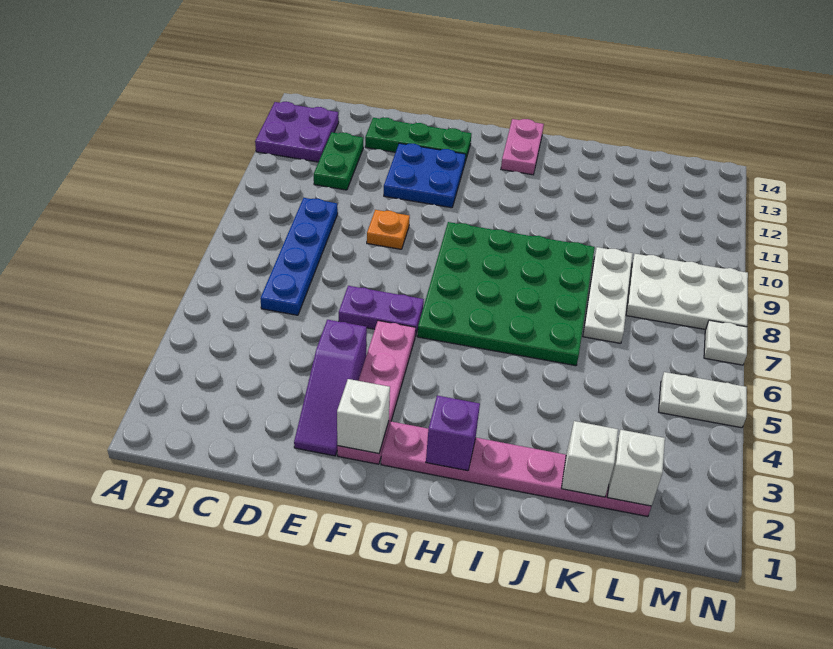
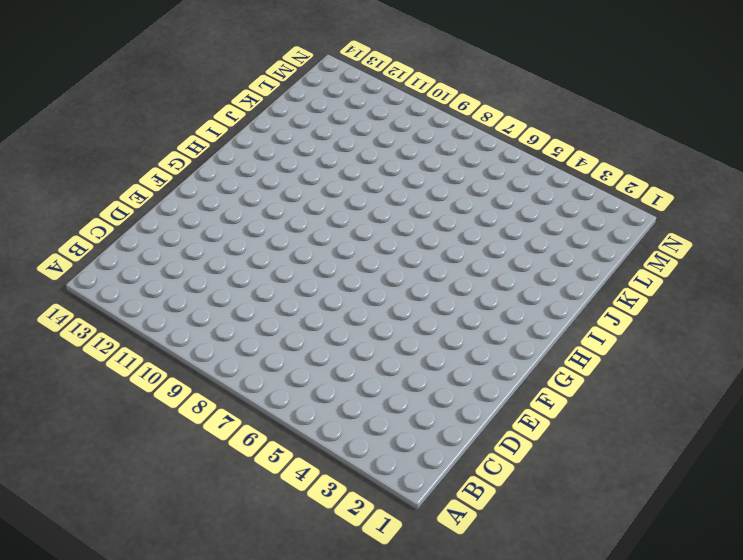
none -> purple plate A12:B13 level 1
none -> blue plate C6:C9 level 1
none -> green plate C11:C12 level 1

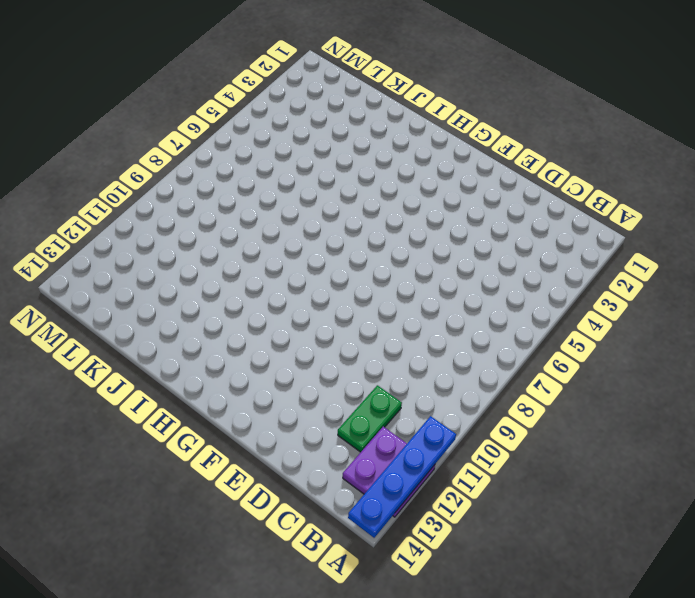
blue plate A11:A14 level 2 -> blue plate C6:C9 level 1
none -> green plate D13:F13 level 1
none -> purple slope E2:E4 level 1 top 4
none -> purple plate E6:F6 level 1

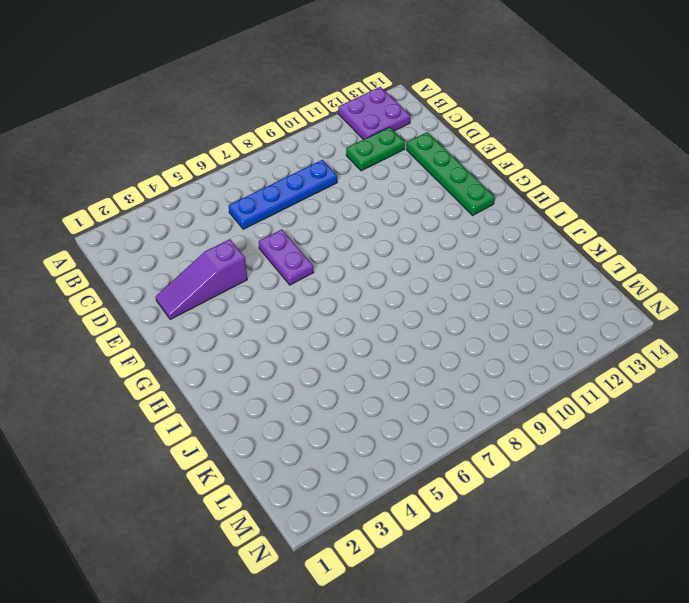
green plate D13:G13 level 1 -> green plate D13:F13 level 1
none -> orange plate E9 level 1
none -> blue plate E11:F12 level 1
none -> pink plate F2:F5 level 1

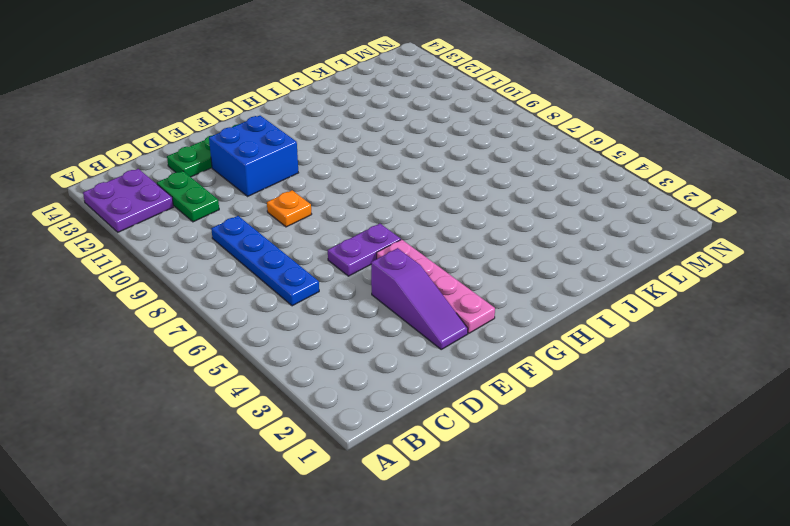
blue brick E11:F12 level 1 -> blue plate E11:F12 level 1
none -> pink plate G2:L2 level 1
none -> green plate G6:J9 level 1
none -> pink plate H13:H14 level 1

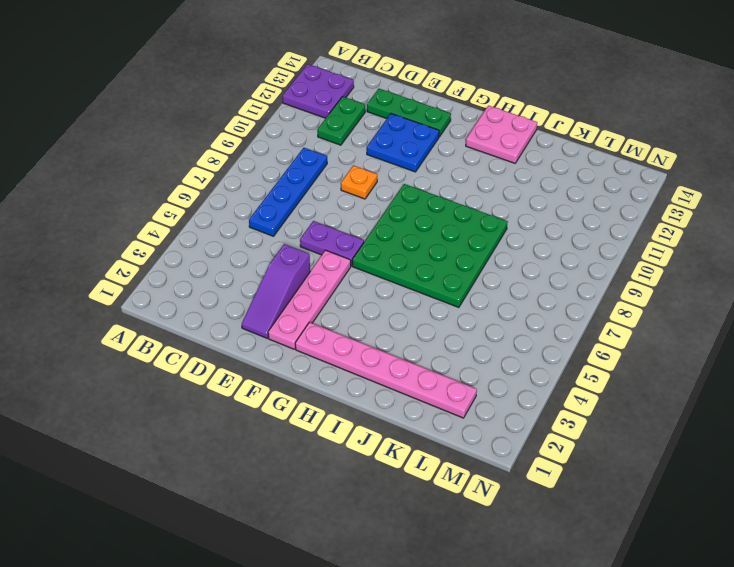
pink plate H13:I14 level 1 -> pink plate H13:H14 level 1
none -> white plate K7:K9 level 1
none -> white plate L8:N9 level 1
none -> white plate M5:N5 level 1

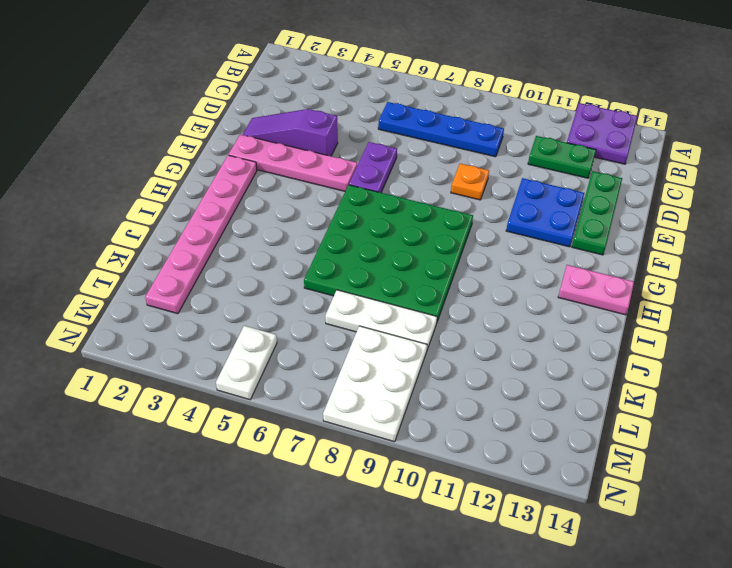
none -> white plate N7 level 1
none -> white brick F2 level 2
none -> purple brick H2 level 2

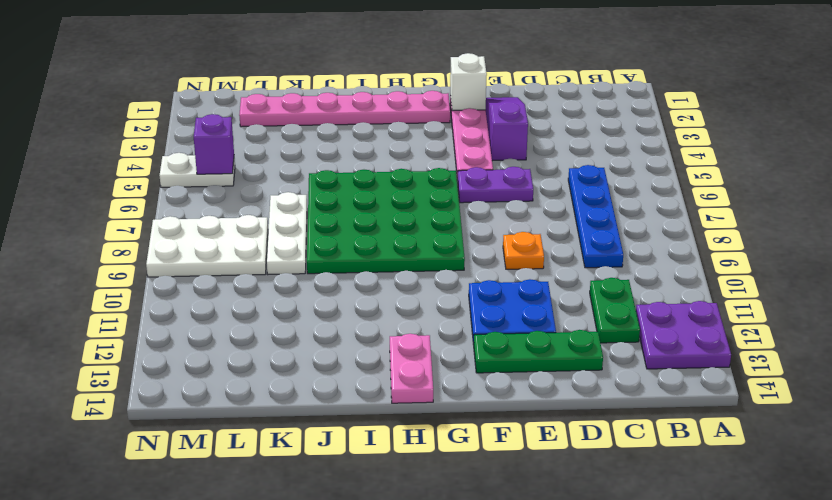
purple brick M5 level 2 -> purple brick H2 level 2
none -> white plate N7 level 1
none -> white brick K2 level 2
none -> white brick L2 level 2

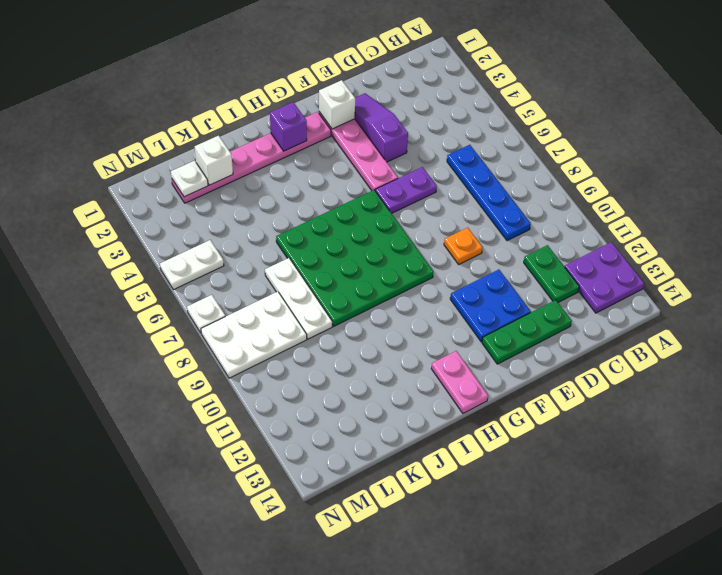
white plate L2 level 2 -> white brick L2 level 2

